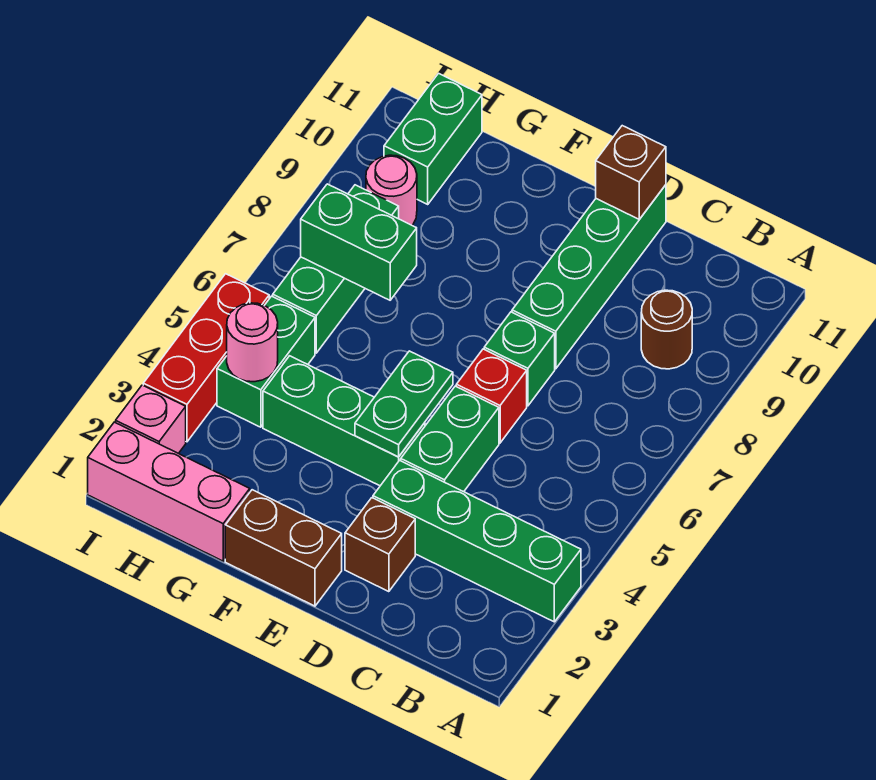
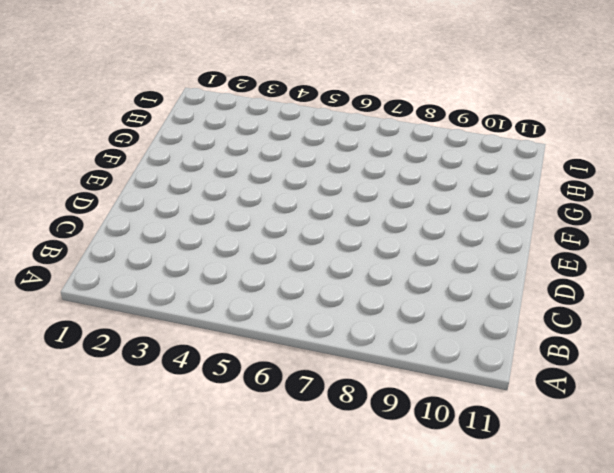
none -> green brick A3:D3 level 1
none -> brown round brick B9 level 1
none -> brown brick D2 level 1

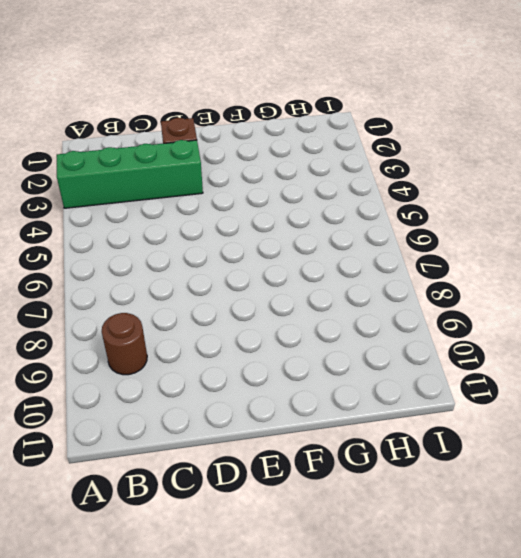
none -> green brick D4:D5 level 1
none -> red brick D6 level 1
none -> green brick D7 level 1

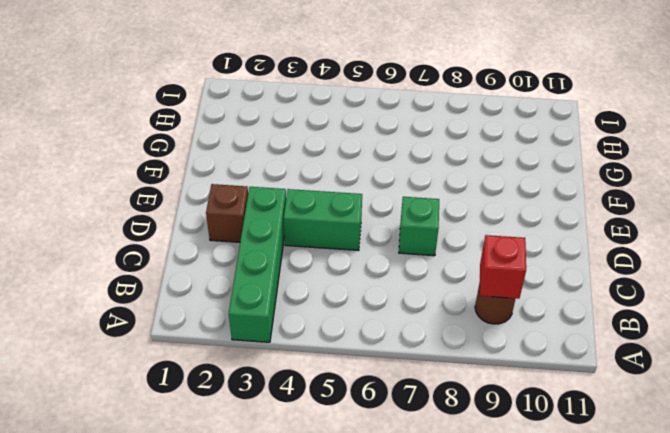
red brick B9 level 2 -> red brick D6 level 1
none -> green brick D8:D11 level 1
none -> brown brick E1:F1 level 1
none -> green brick E4:G4 level 1

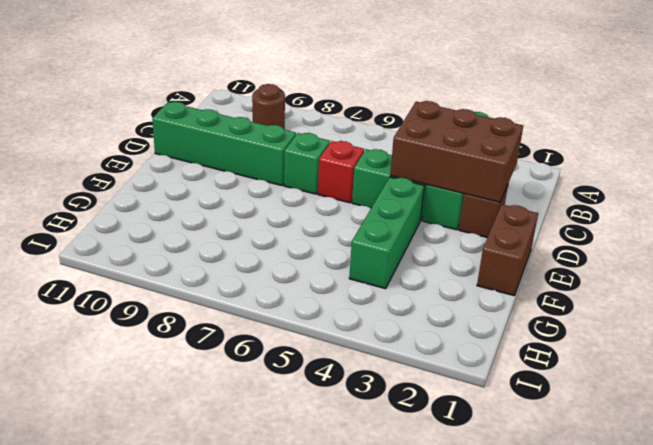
brown brick C2:D4 level 2 -> none
none -> pink brick G1:I1 level 1
none -> green brick H4:H5 level 1
none -> green brick H6:H8 level 1

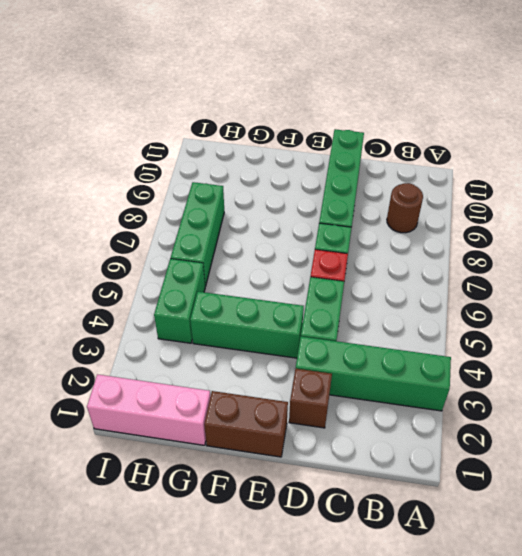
none -> pink round brick H9 level 1
none -> green brick H10:H11 level 1
none -> pink brick I2 level 1

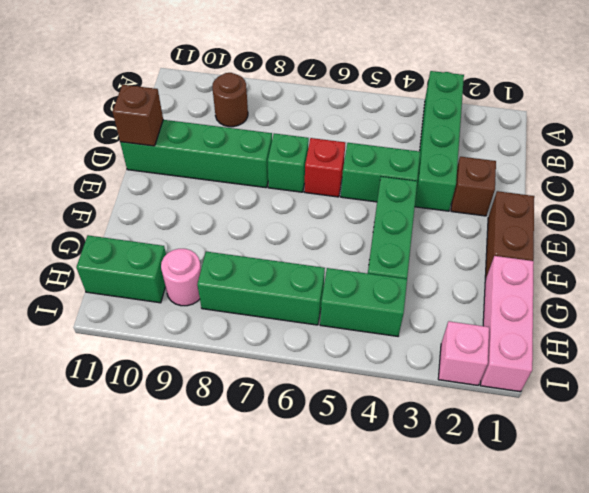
none -> red brick I3:I5 level 1
none -> green plate E4:E5 level 2
none -> green brick G7:H7 level 2

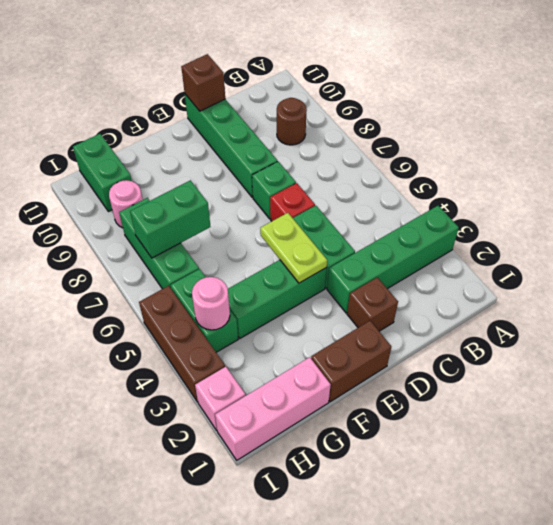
lime plate E4:E5 level 2 -> green plate E4:E5 level 2
brown brick I3:I5 level 1 -> red brick I3:I5 level 1

